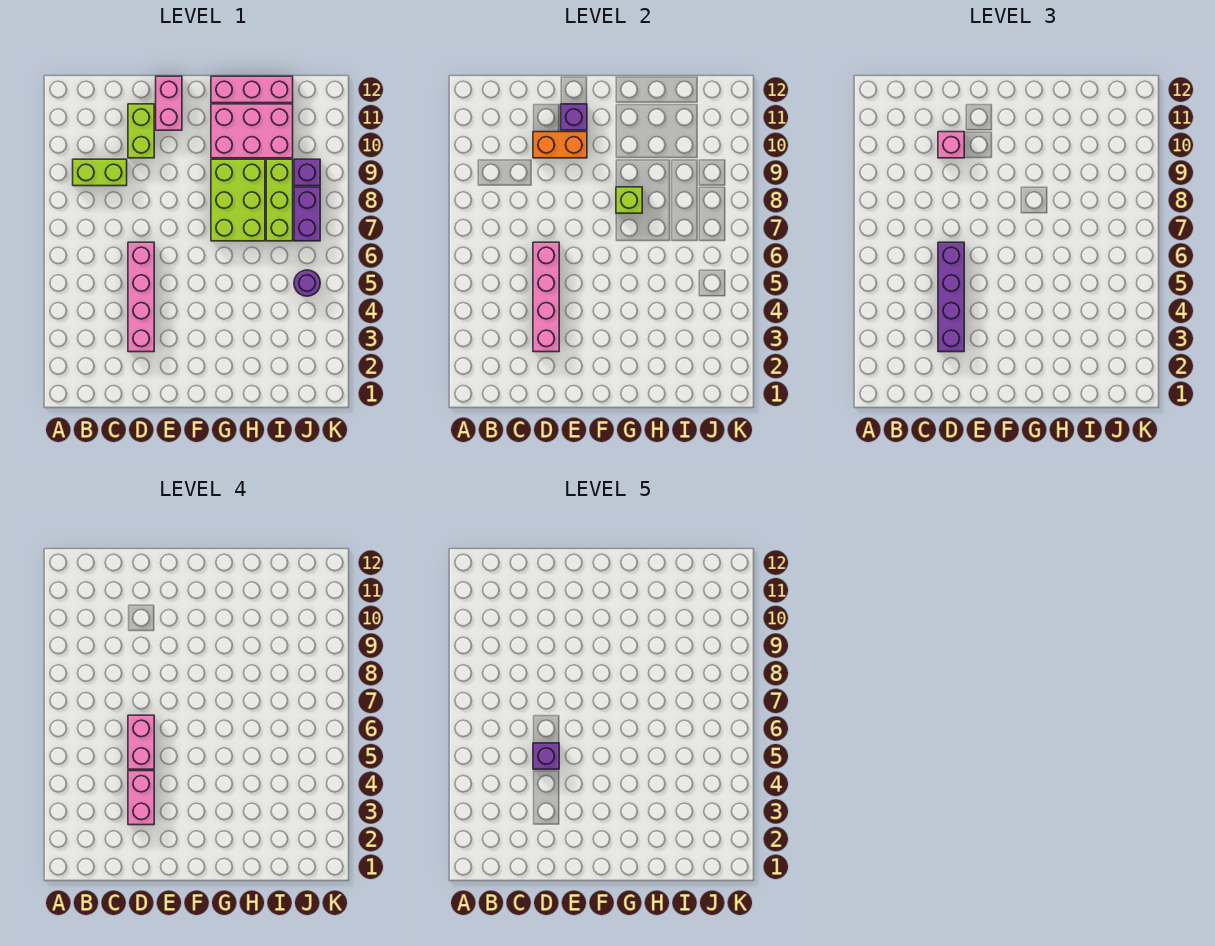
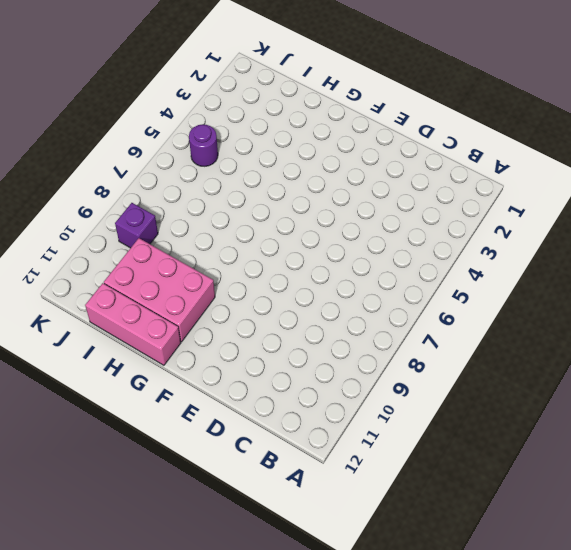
none -> lime brick B9:C9 level 1
none -> pink brick D3:D6 level 1
none -> lime brick D10:D11 level 1

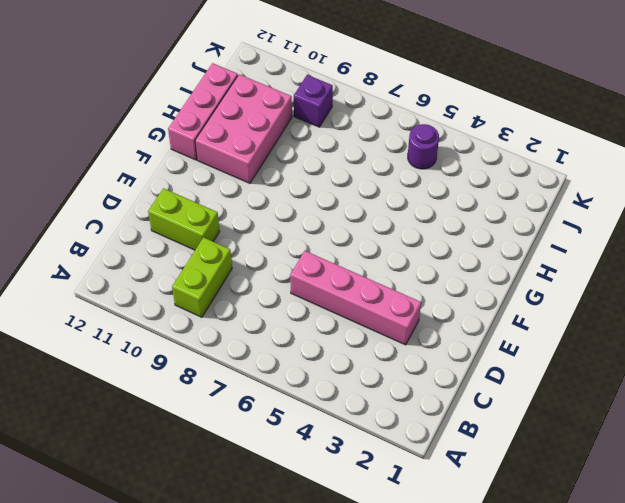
none -> pink brick E11:E12 level 1
none -> lime brick G7:H9 level 1
none -> lime brick I7:I9 level 1

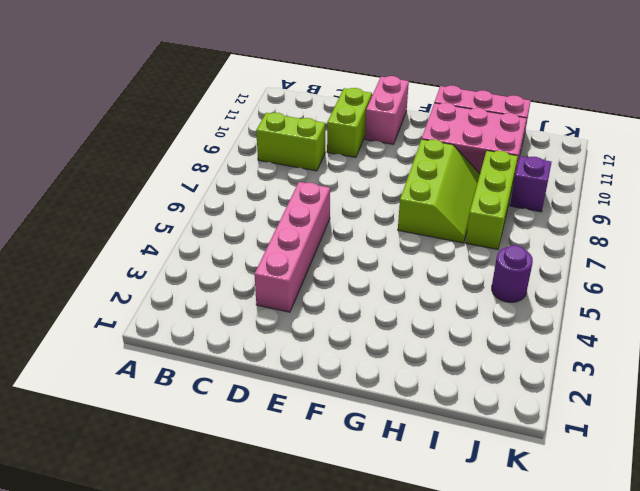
lime slope G7:H9 level 1 top G -> lime brick G7:H9 level 1
none -> purple brick J7:J8 level 1
none -> pink brick D3:D6 level 2
none -> orange brick D10:E10 level 2

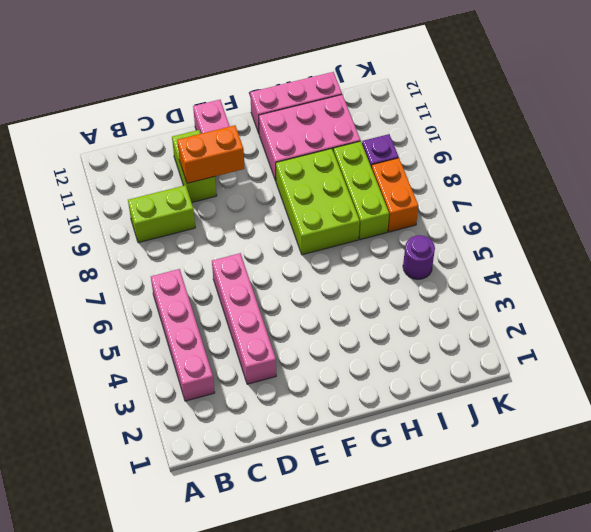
pink brick B3:B6 level 1 -> pink brick D3:D6 level 2
orange brick J7:J8 level 1 -> purple brick J7:J8 level 1
none -> purple brick E11 level 2
none -> lime brick G8 level 2
none -> purple brick D3:D6 level 3

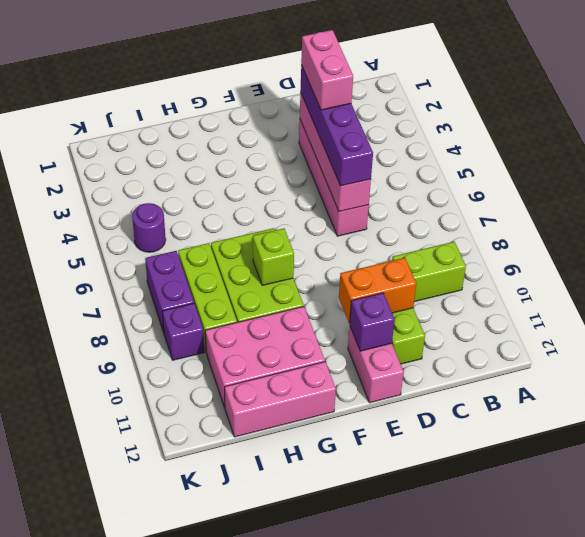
none -> pink brick D10 level 3
none -> pink brick D5:D6 level 4
none -> purple brick D5 level 5

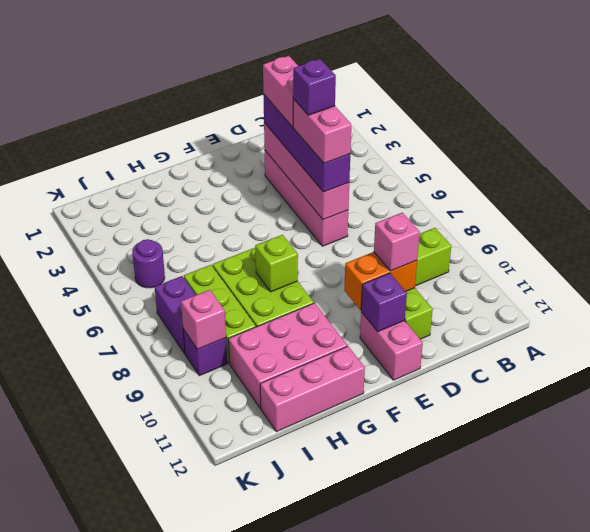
pink brick J9 level 2 -> none

